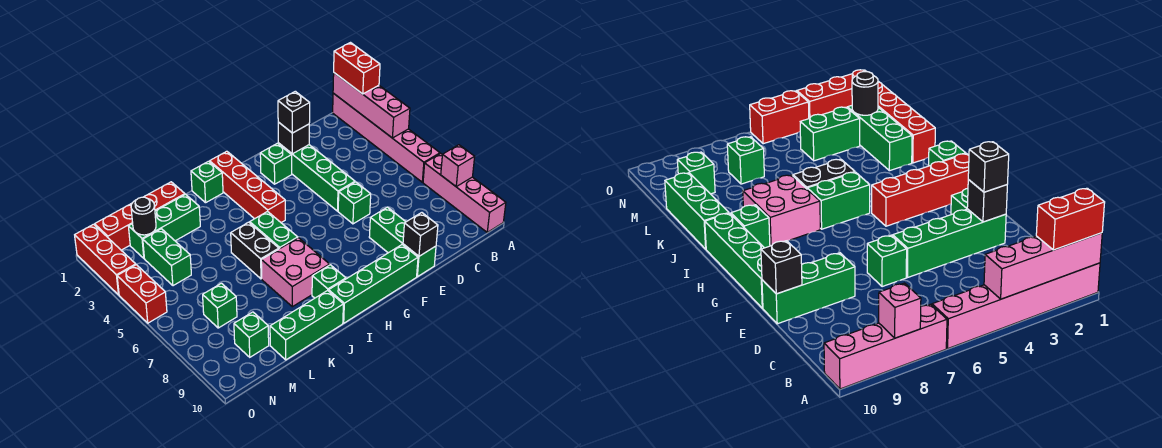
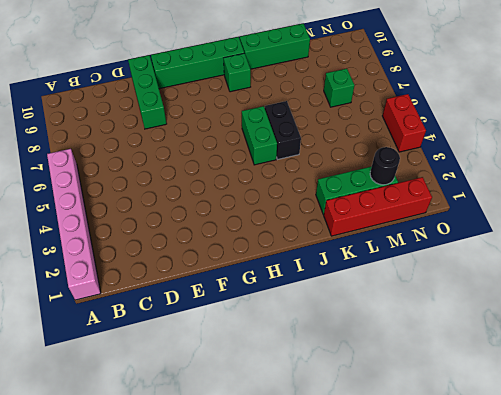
none -> pink brick A7:A10 level 1
none -> green brick E2:E5 level 1
none -> green brick E6 level 1

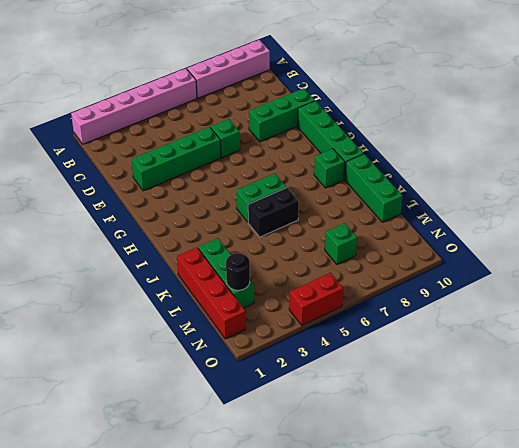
none -> green brick F2 level 1
none -> red brick H1:H4 level 1
none -> green brick I1 level 1

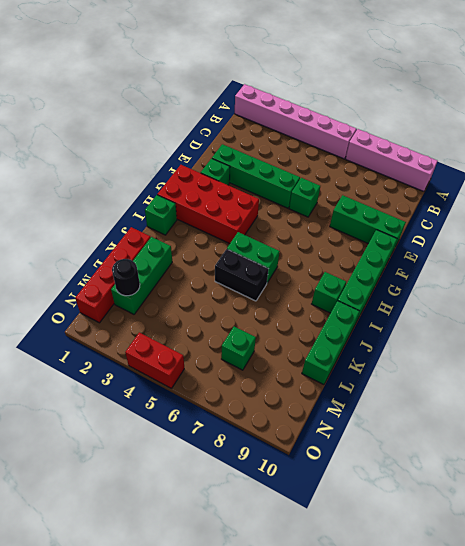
red brick G1:H4 level 1 -> red brick H1:H4 level 1
none -> pink brick I7:J8 level 1
none -> green brick M3:M4 level 1
none -> green brick M9 level 1

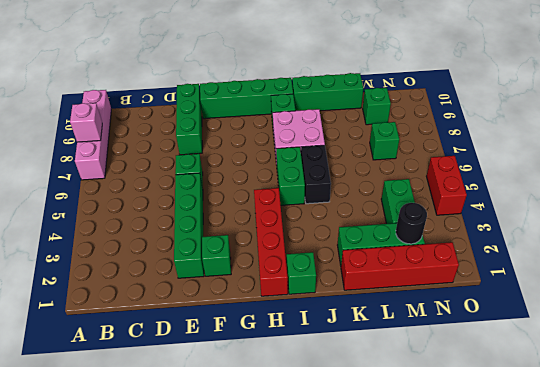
none -> pink brick A1:A6 level 1
none -> red brick O1:O3 level 1
none -> pink brick A1:A4 level 2

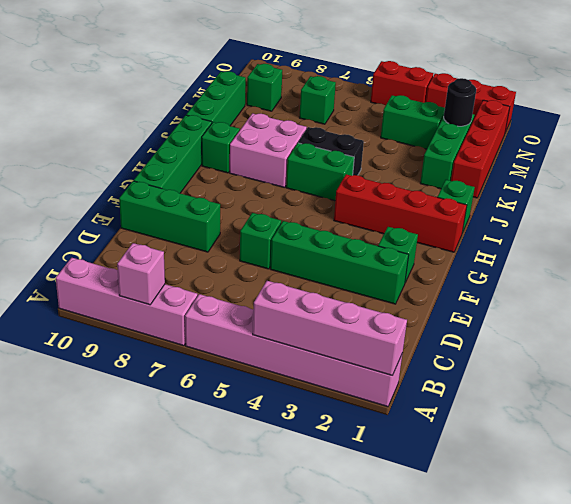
none -> black brick E2 level 2
none -> black brick E10 level 2
none -> red brick A1:A2 level 3

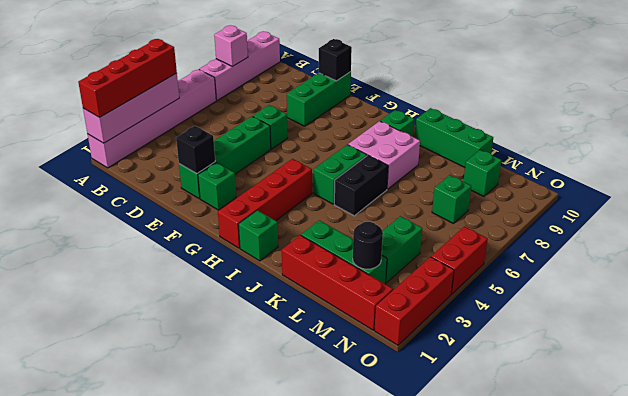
red brick A1:A4 level 3 -> red brick A1:A2 level 3
none -> green brick F10:I10 level 1
none -> black brick E2 level 3

